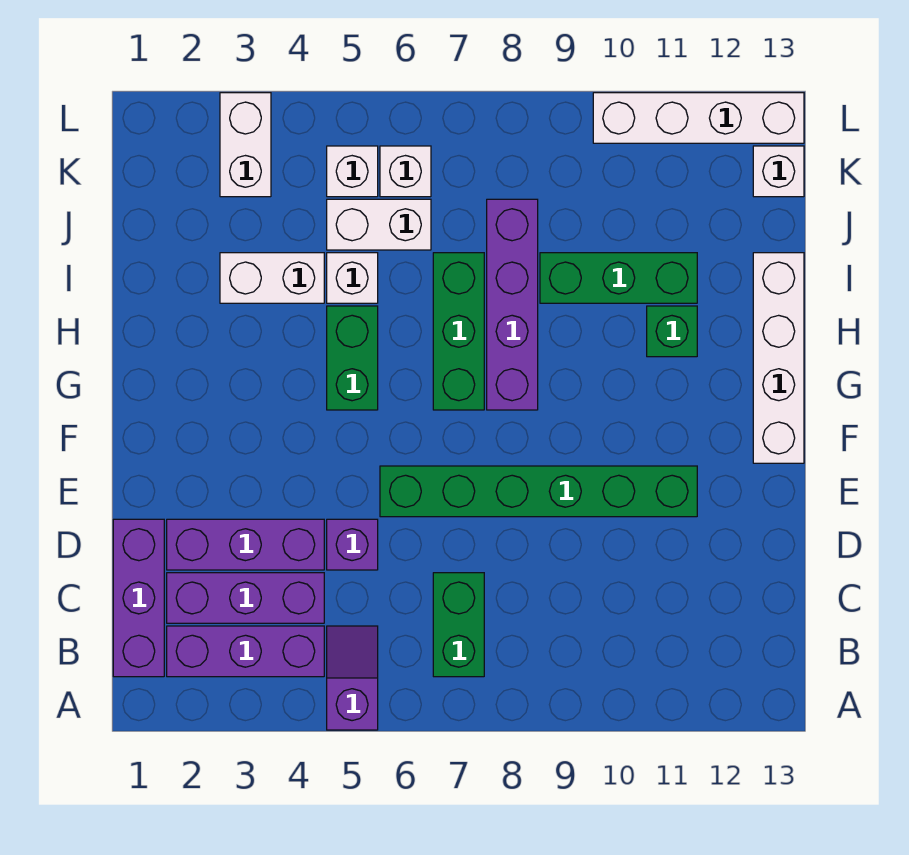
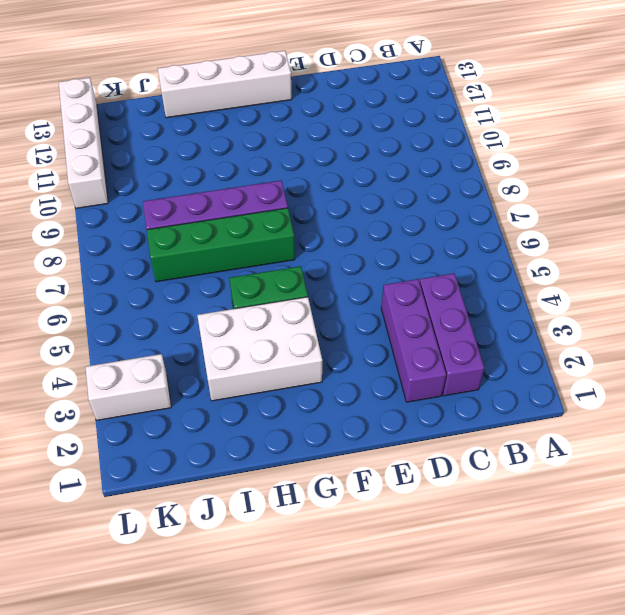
white brick G3:I4 level 1 -> white brick I3:I4 level 1
green brick G7:J7 level 1 -> green brick G7:I7 level 1
none -> purple slope A5:B5 level 1 top A
none -> purple brick B1:D1 level 1
none -> purple brick B2:B4 level 1

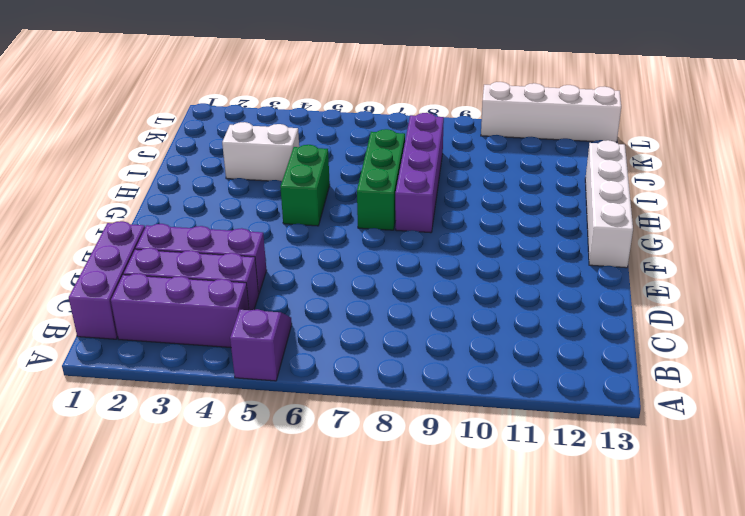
none -> green brick B7:C7 level 1
none -> purple brick D5 level 1
none -> green brick E6:E11 level 1

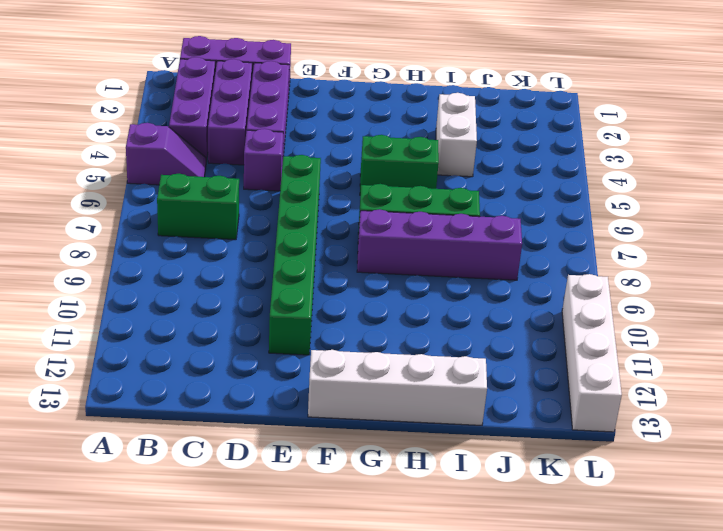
none -> green brick H11 level 1
none -> white brick I5 level 1
none -> green brick I9:I11 level 1

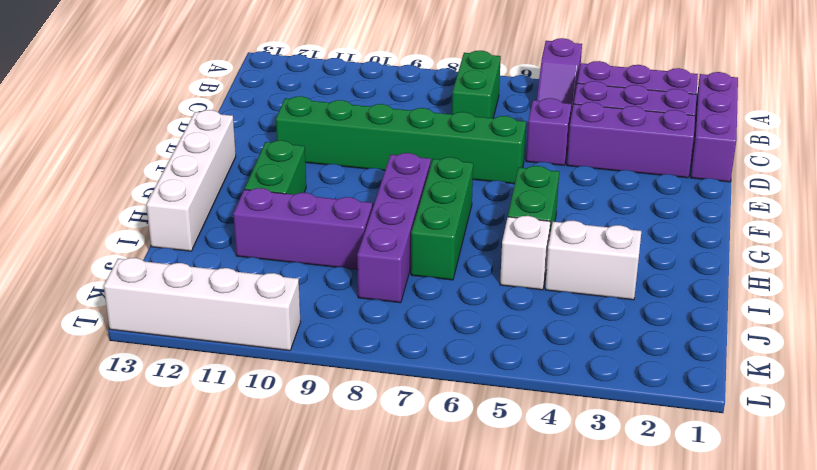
green brick G11:H11 level 1 -> green brick H11 level 1
purple brick I9:I11 level 1 -> green brick I9:I11 level 1
none -> white brick J5:J6 level 1
none -> white brick K3:L3 level 1
none -> white brick K5 level 1

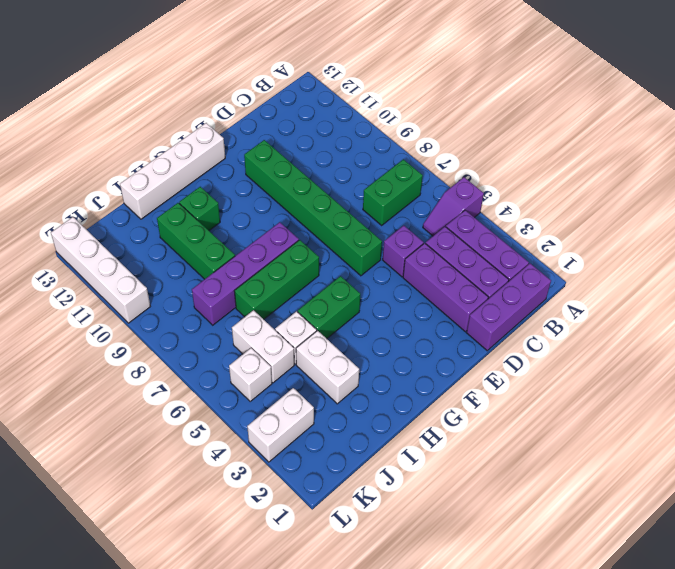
none -> white brick K6 level 1
none -> white brick K13 level 1

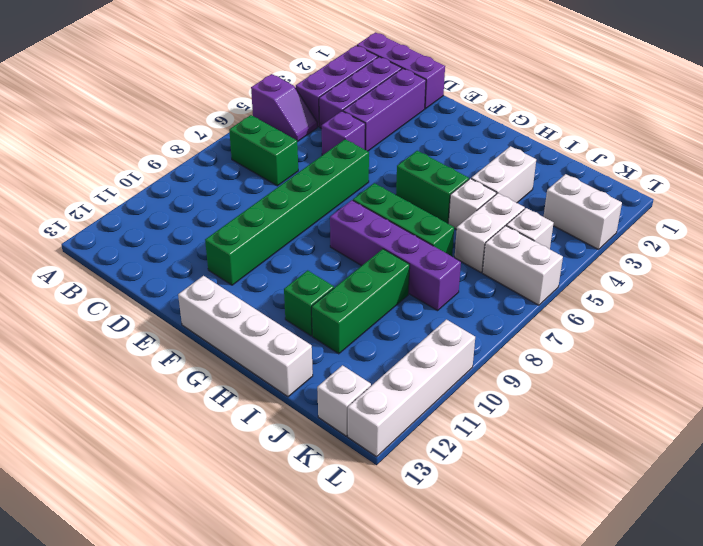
white brick K6:L6 level 1 -> white brick K6 level 1

